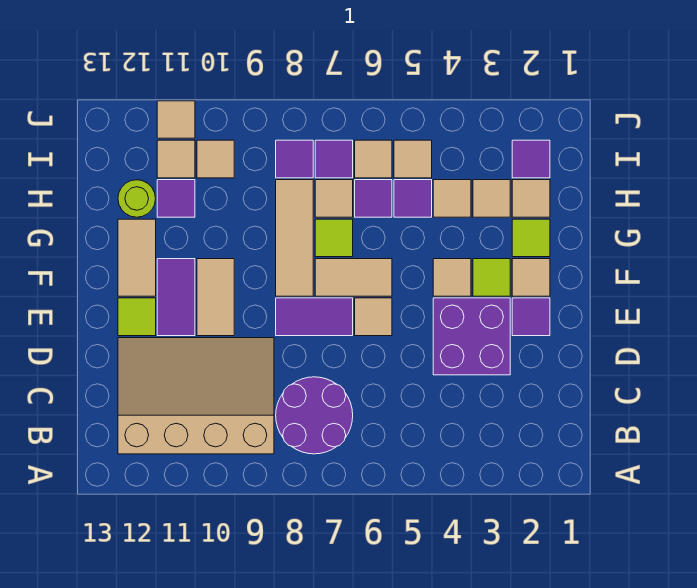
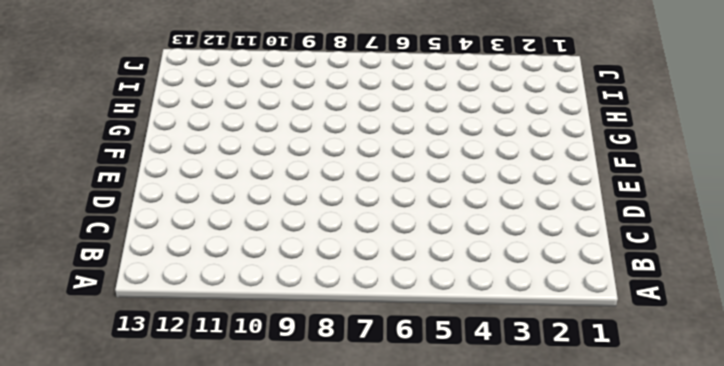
none -> purple round brick B7:C8 level 1
none -> tan slope B9:D12 level 1 top B
none -> purple brick D3:E4 level 1
none -> purple tile E2 level 1

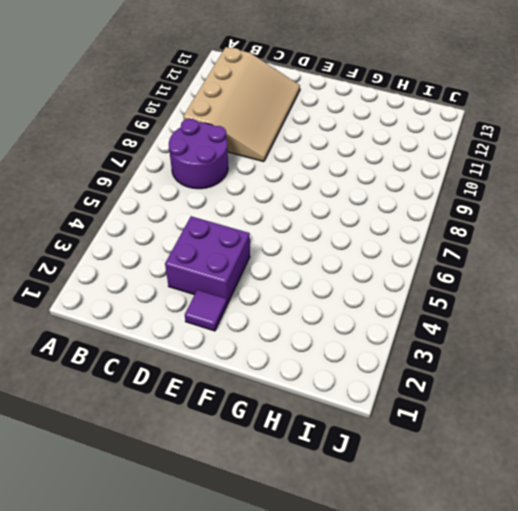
none -> tan tile E6 level 1
none -> purple tile E7:E8 level 1
none -> tan tile E10:F10 level 1
none -> purple tile E11:F11 level 1

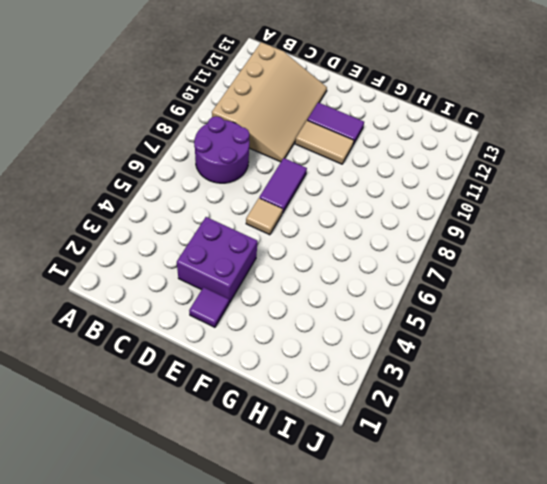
none -> lime tile E12 level 1
none -> tan tile F2 level 1
none -> lime tile F3 level 1
none -> tan tile F4 level 1

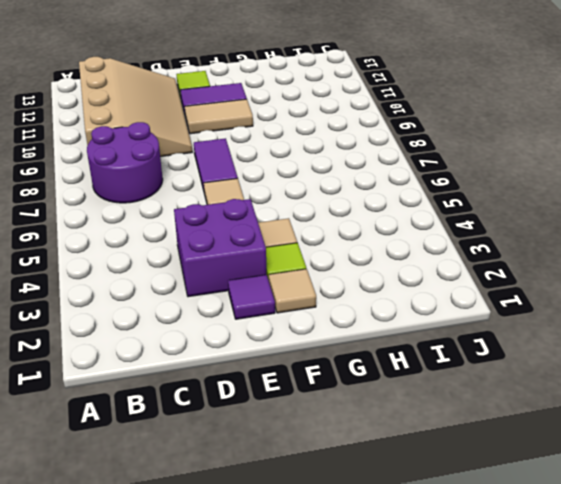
none -> tan tile F6:F7 level 1
none -> tan tile F8:H8 level 1
none -> tan tile F12:G12 level 1
none -> lime tile G2 level 1

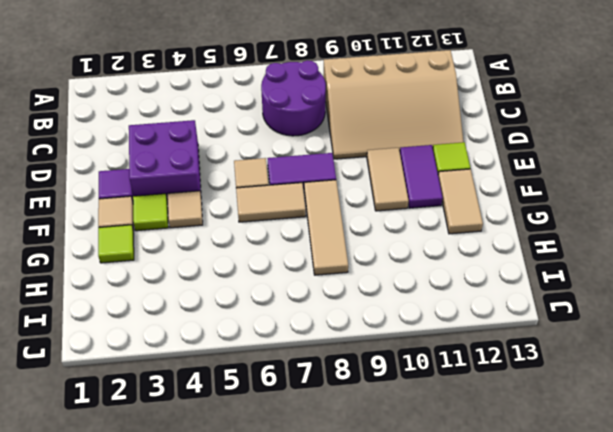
none -> lime tile G7 level 1
none -> tan tile H2 level 1
none -> tan tile H3 level 1
none -> tan tile H4 level 1

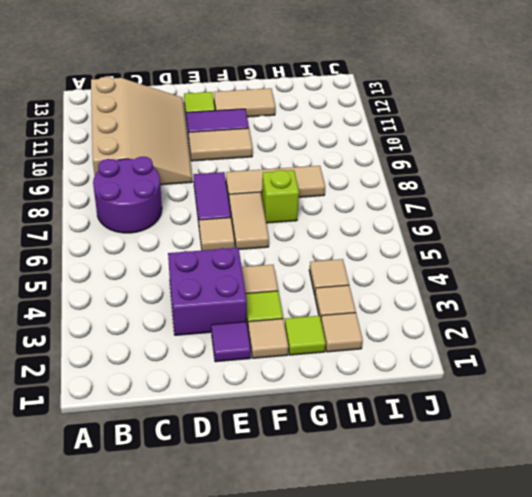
lime brick G7 level 1 -> lime tile G7 level 1
none -> purple tile H5 level 1
none -> purple tile H6 level 1
none -> tan tile H7 level 1
none -> purple tile H11 level 1

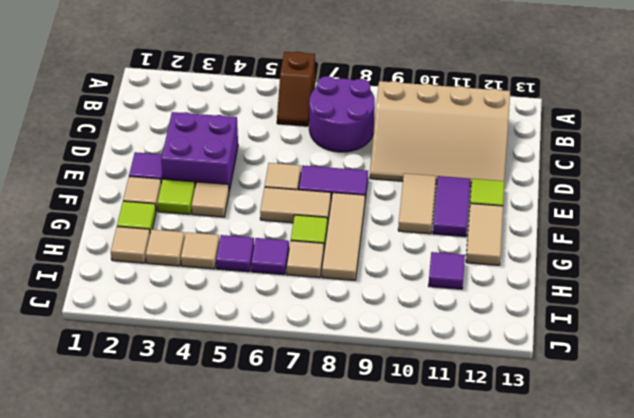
brown slope A6:B6 level 1 top A -> none
none -> lime round brick H12 level 1
none -> purple tile I2 level 1
none -> tan tile I5 level 1
none -> tan tile I6 level 1

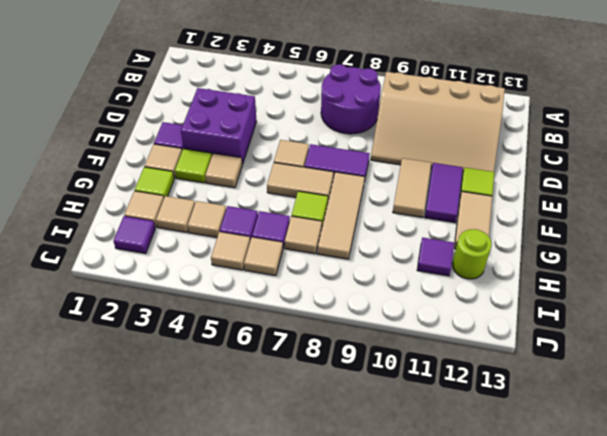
none -> purple tile I7 level 1
none -> purple tile I8 level 1
none -> tan tile I10 level 1
none -> tan tile I11 level 1

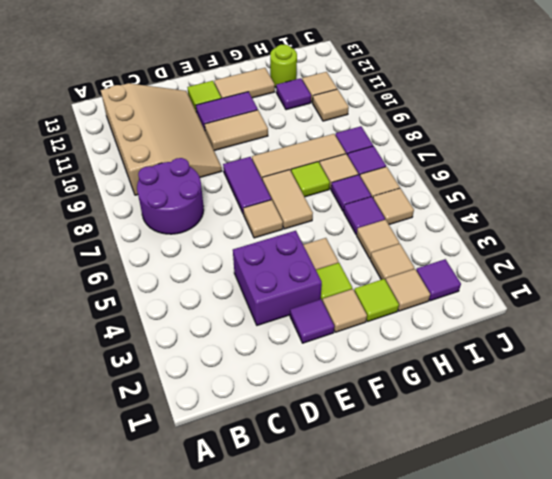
none -> tan tile J11 level 1

